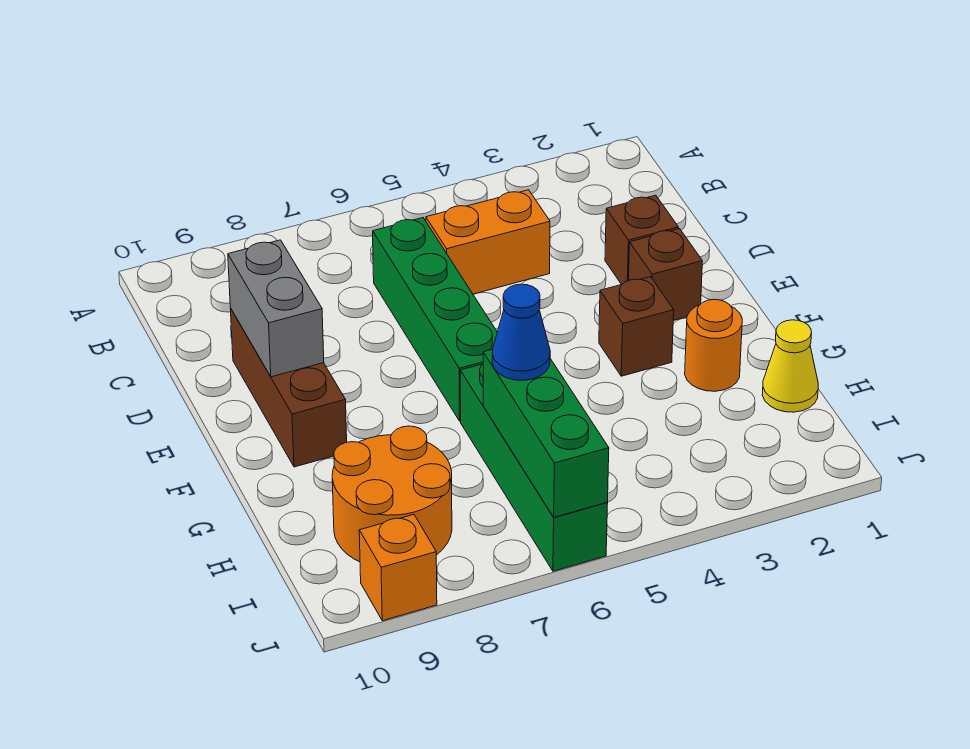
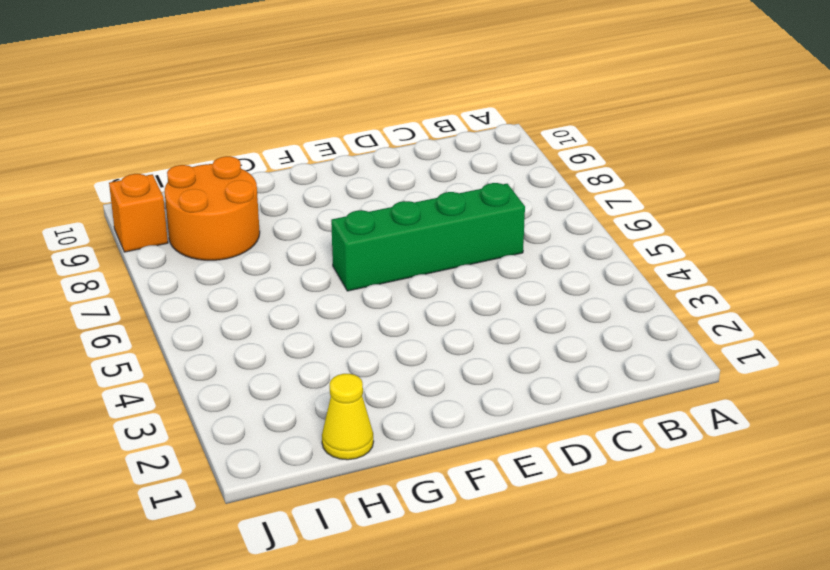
none -> orange brick C4:C5 level 1
none -> brown brick D2 level 1
none -> brown brick D9:F9 level 1

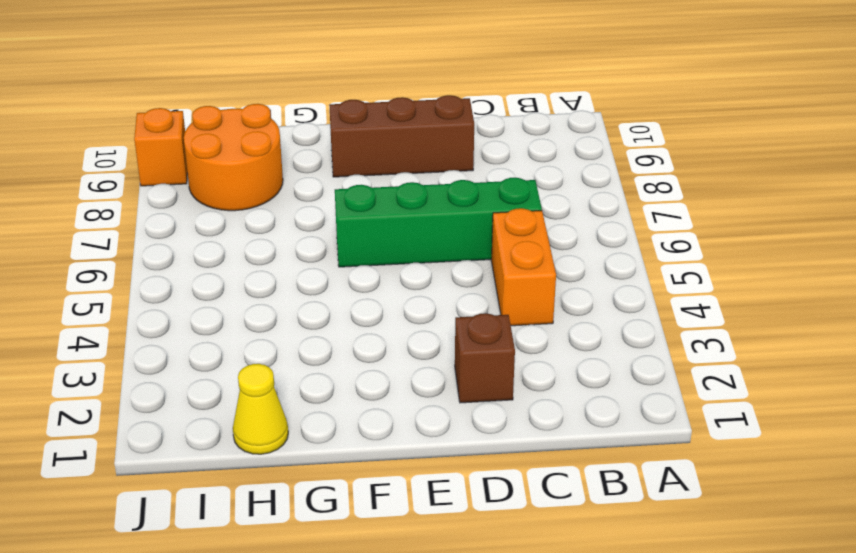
none -> brown brick E2 level 1
none -> brown brick F3 level 1
none -> orange round brick G2 level 1

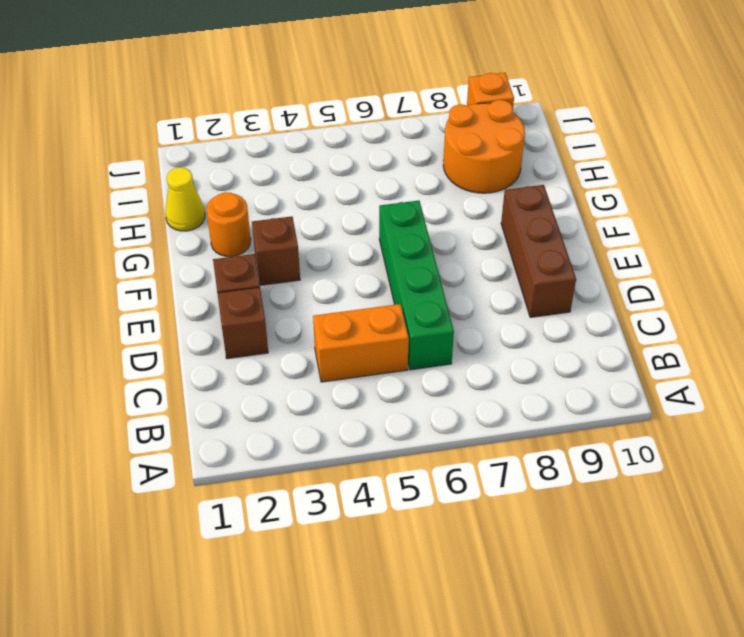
none -> green brick G6:J6 level 1
none -> grey brick D9:E9 level 2
none -> green brick H6:J6 level 2

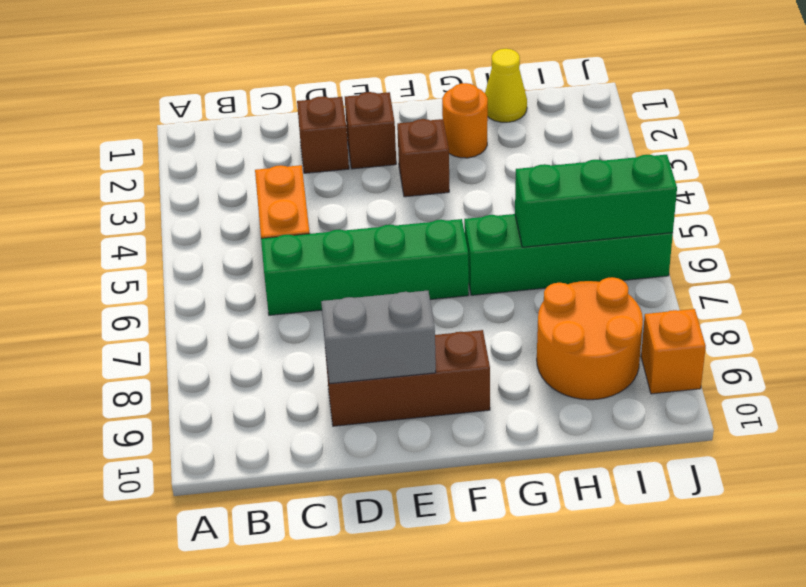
none -> blue cone H6 level 3

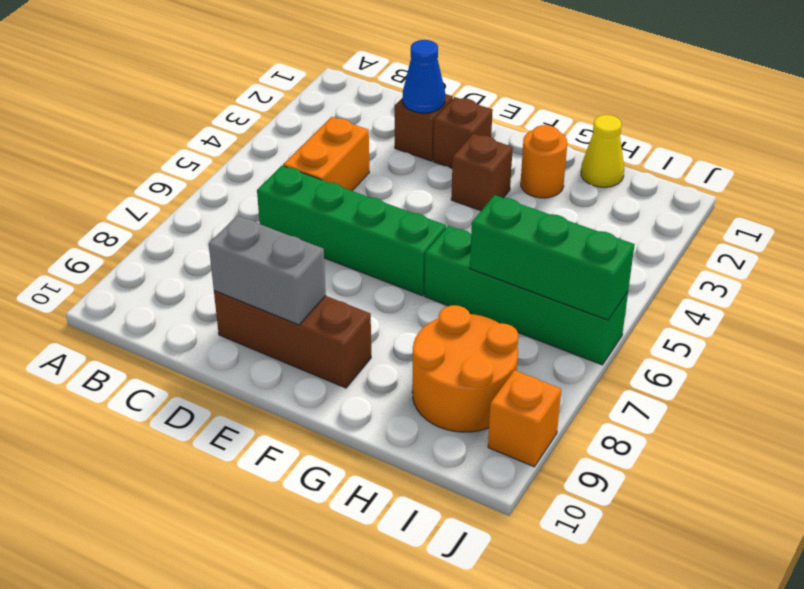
blue cone D2 level 2 -> blue cone H6 level 3

